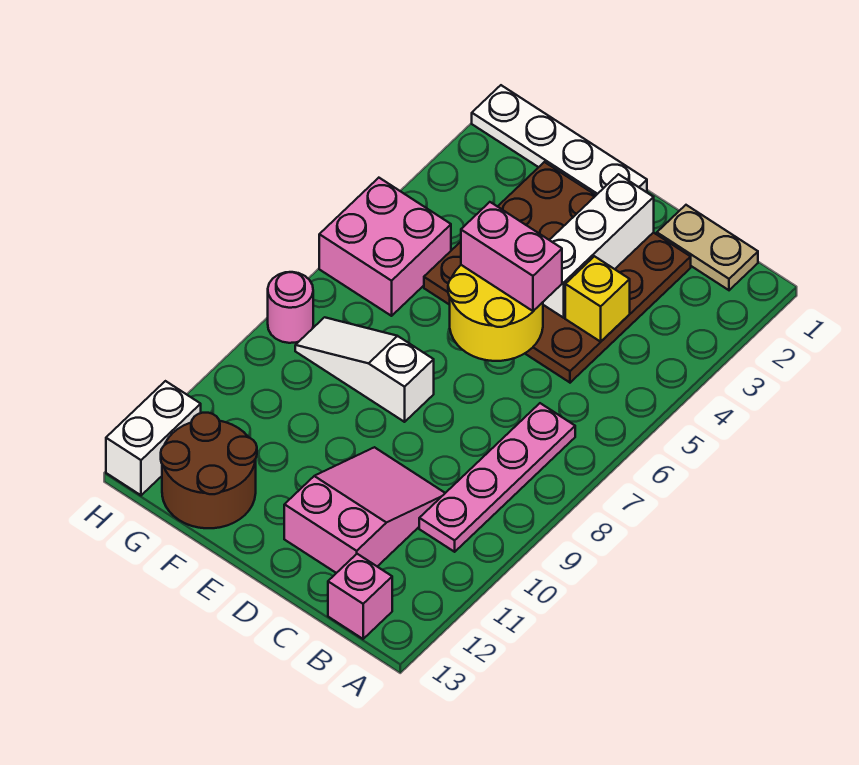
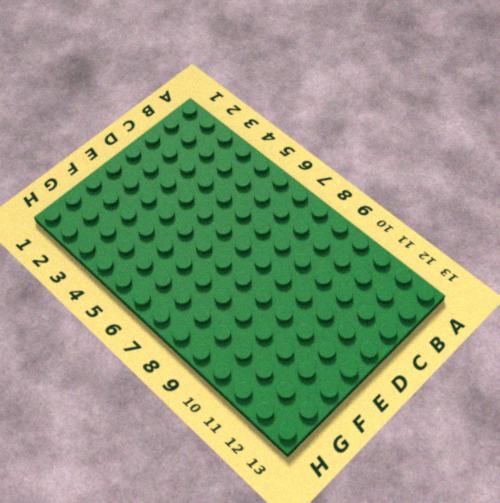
none -> tan plate B1:C1 level 1
none -> pink plate B7:B10 level 1
none -> pink brick B13 level 1

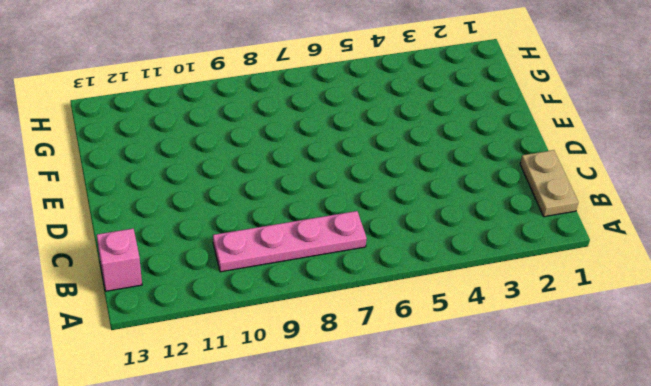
none -> brown plate C2:F5 level 1
none -> pink slope C10:D12 level 1 top 12
none -> white plate E1:H1 level 1

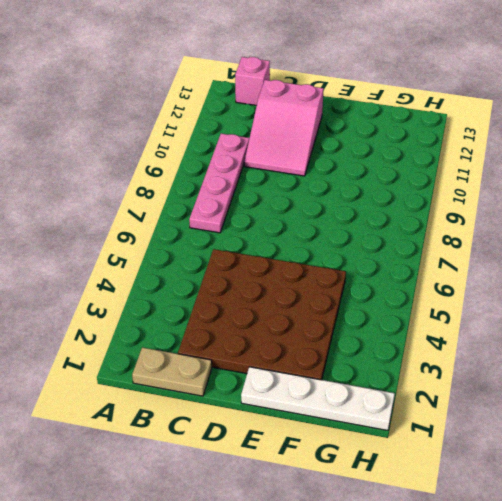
none -> white slope E8:G8 level 1 top E
none -> brown round brick F12:G13 level 1
none -> pink brick G5:H6 level 1

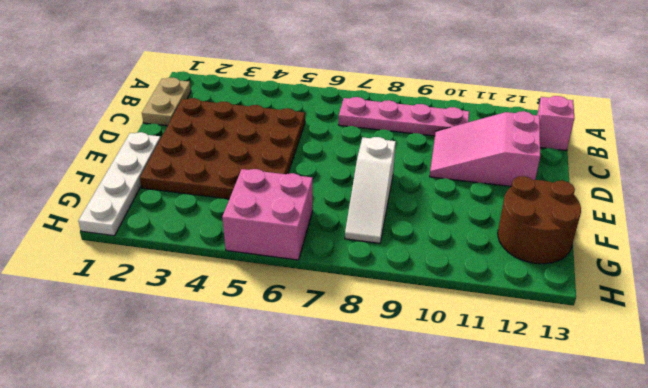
none -> pink round brick H8 level 1
none -> white brick H12:H13 level 1
none -> yellow brick C4 level 2

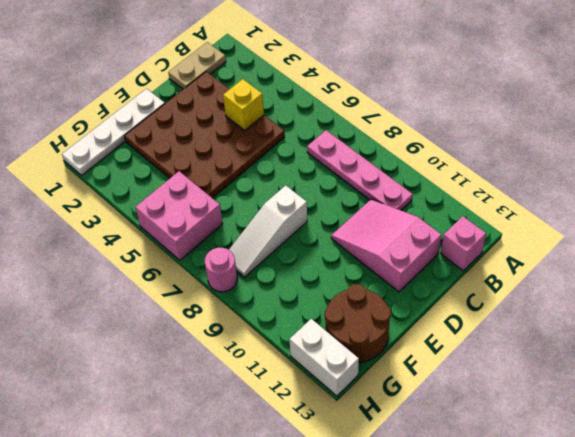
none -> white brick D2:D4 level 2
none -> yellow round brick D5:E6 level 2
none -> pink brick D5:E5 level 3

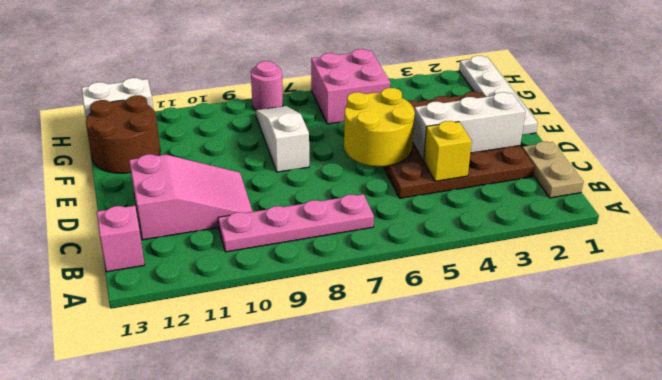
none -> pink brick D5:E5 level 3

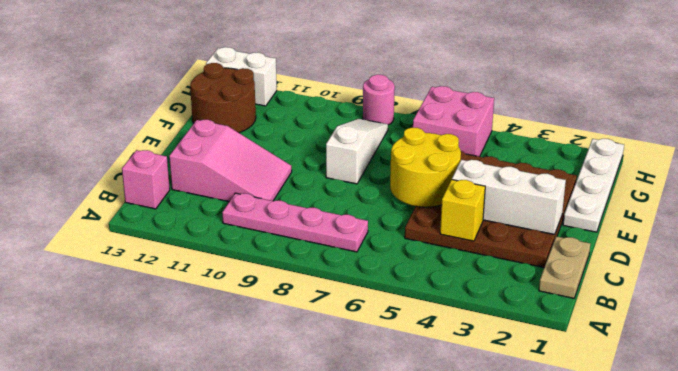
none -> pink brick D5:E5 level 3

